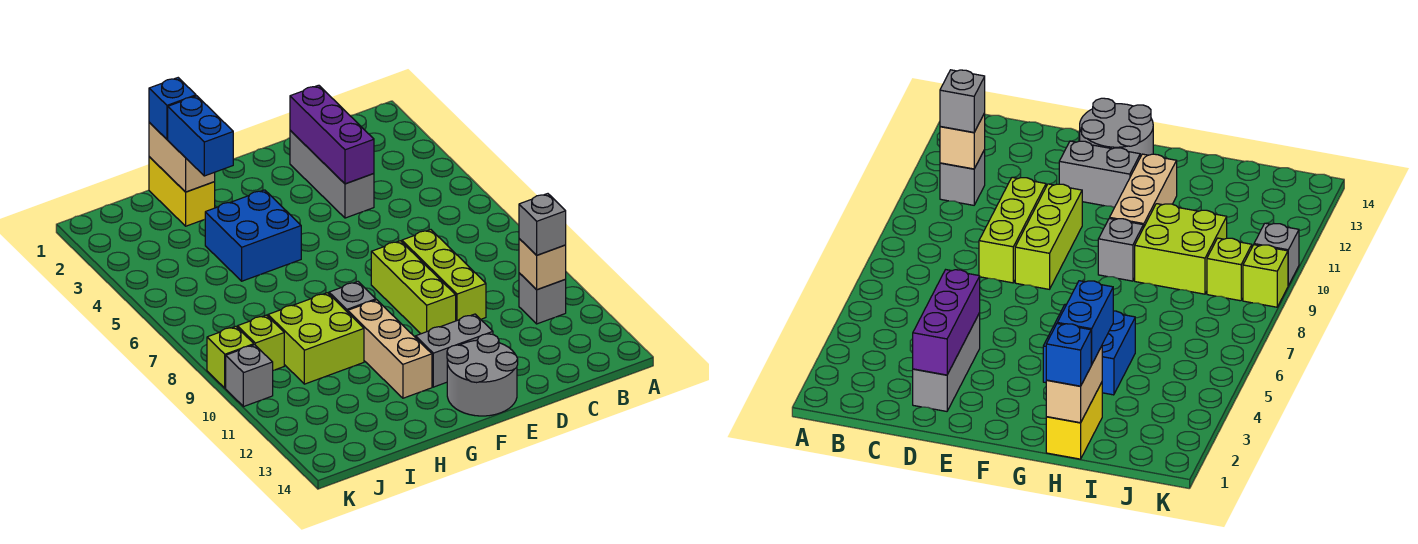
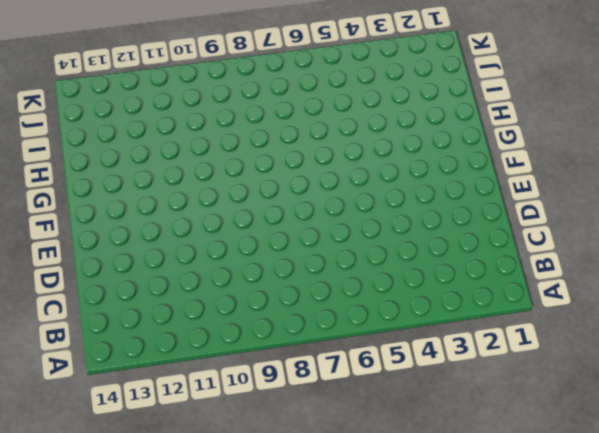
none -> grey brick B11 level 1
none -> grey brick D2:D4 level 1
none -> lime brick D8:D10 level 1

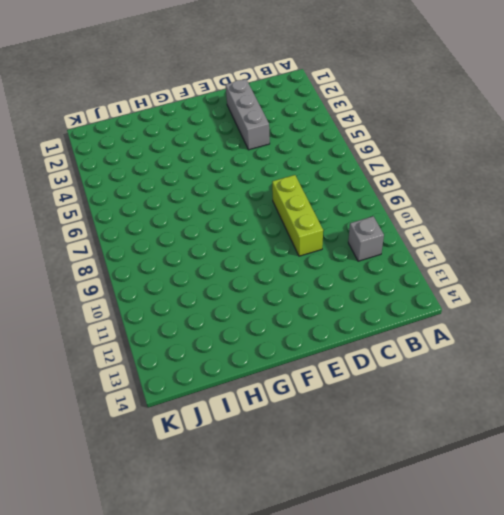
none -> lime brick E8:E10 level 1
none -> grey brick E12:F12 level 1
none -> grey round brick E13:F14 level 1

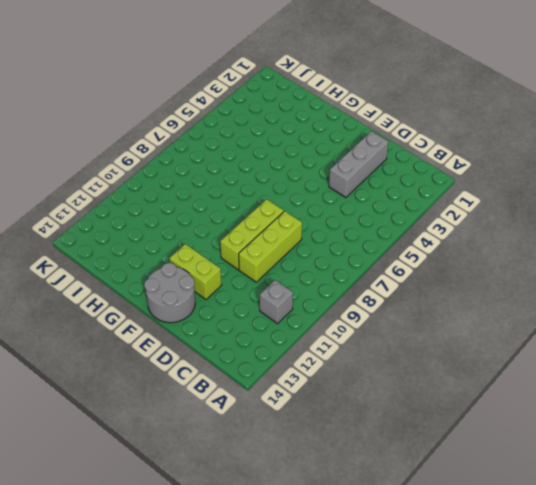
lime brick E12:F12 level 1 -> grey brick E12:F12 level 1
none -> blue brick G4:H5 level 1
none -> grey brick G9 level 1
none -> tan brick G10:G12 level 1

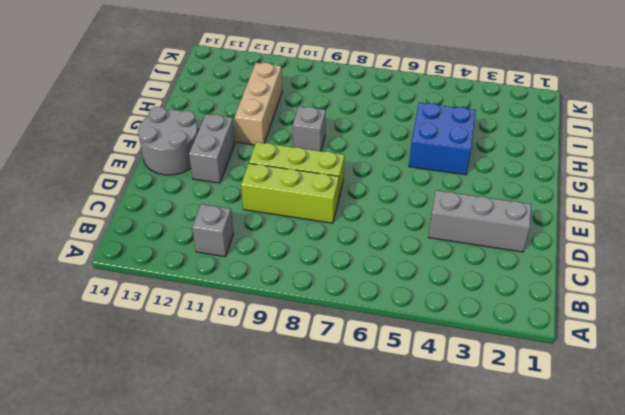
tan brick G11:I11 level 1 -> tan brick G10:G12 level 1
none -> yellow brick H1:H2 level 1
none -> lime brick H9:I10 level 1
none -> lime brick J9 level 1

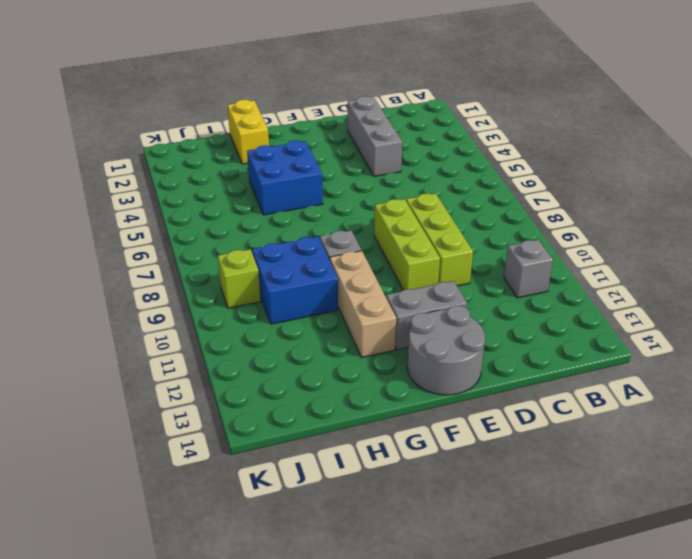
blue brick H9:I10 level 1 -> lime brick H9:I10 level 1
none -> lime brick K9 level 1
none -> grey brick K10 level 1
none -> tan brick B11 level 2

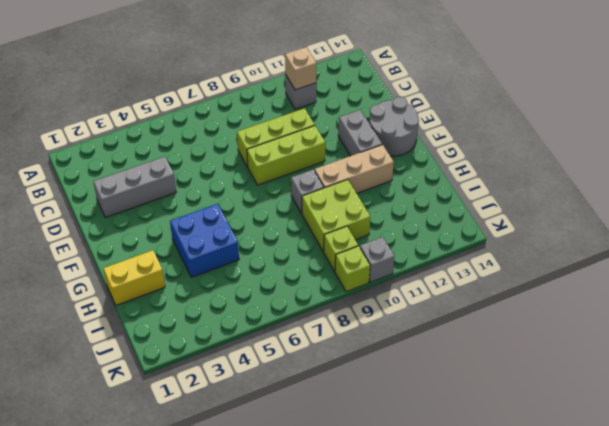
none -> purple brick D2:D4 level 2
none -> tan brick H1:H2 level 2
none -> grey brick B11 level 3

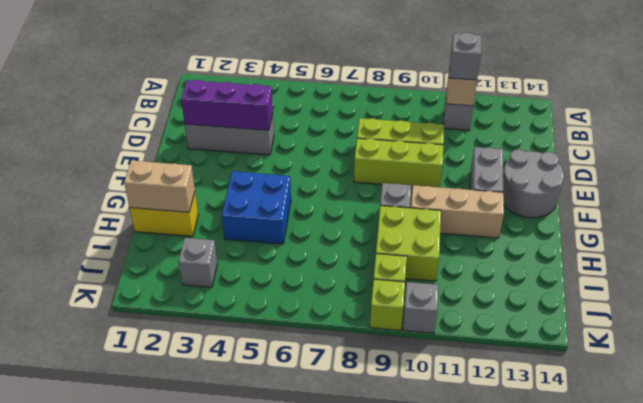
grey brick J3 level 1 -> none
none -> blue brick H1 level 3
none -> blue brick H2:H3 level 3

